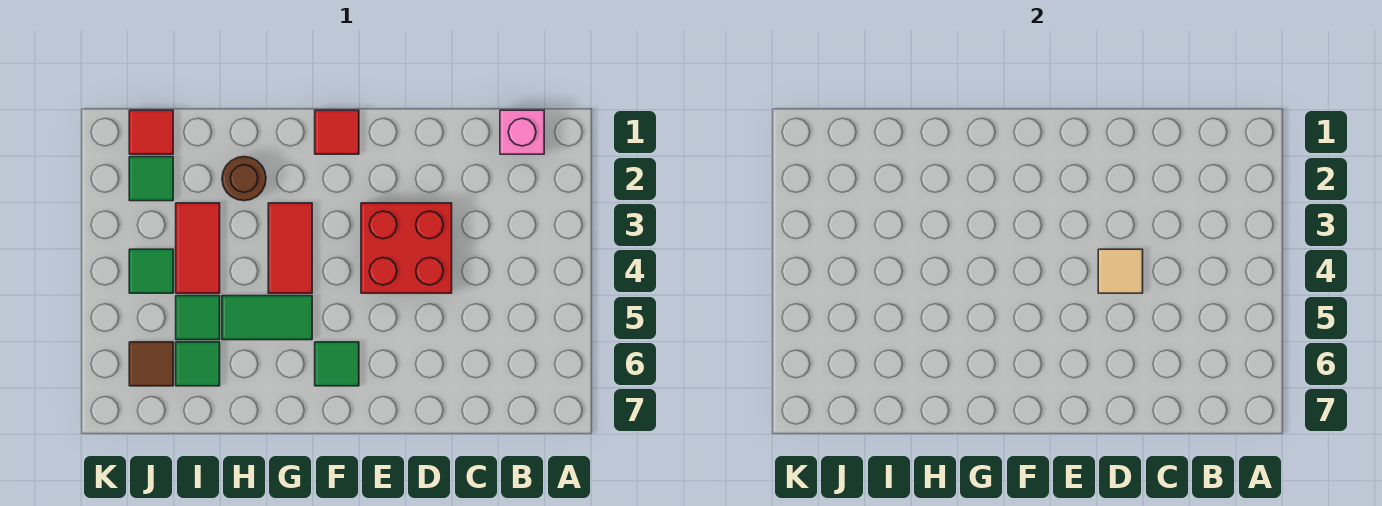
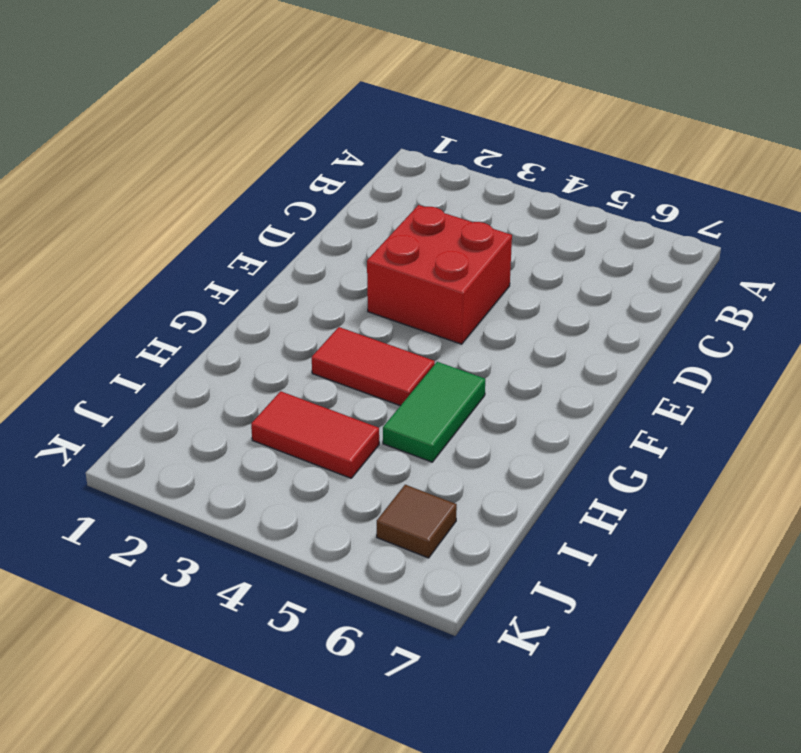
none -> pink brick B1 level 1
none -> red tile F1 level 1
none -> green tile F6 level 1

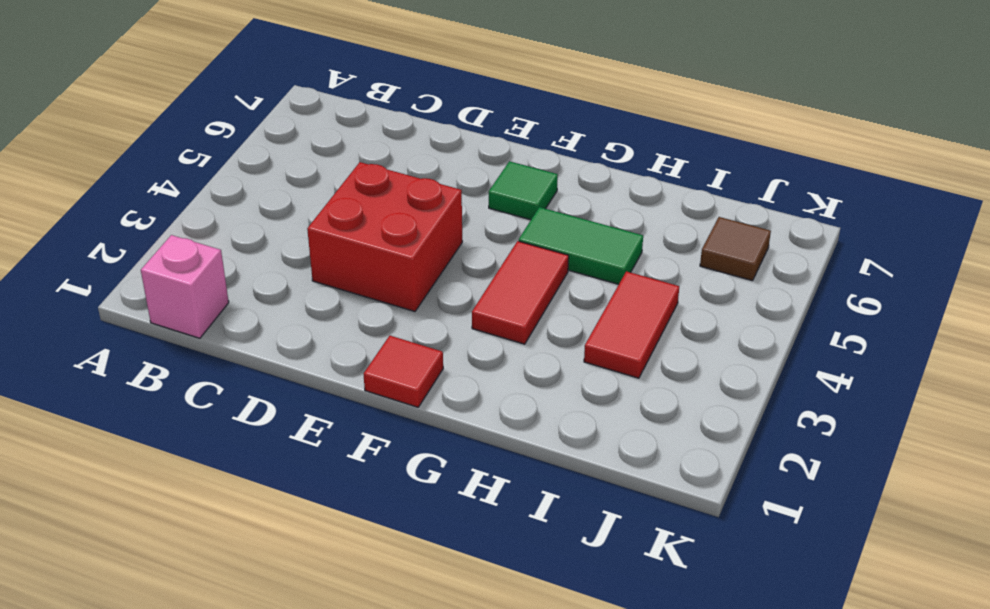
none -> brown round brick H2 level 1
none -> green tile I5 level 1
none -> green tile I6 level 1

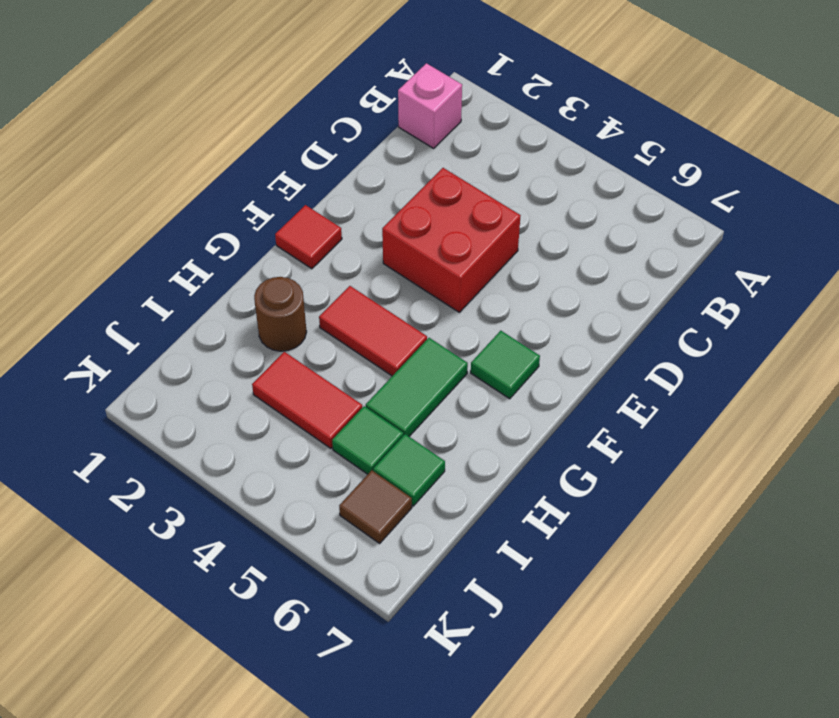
none -> red tile J1 level 1
none -> green tile J2 level 1
none -> green tile J4 level 1

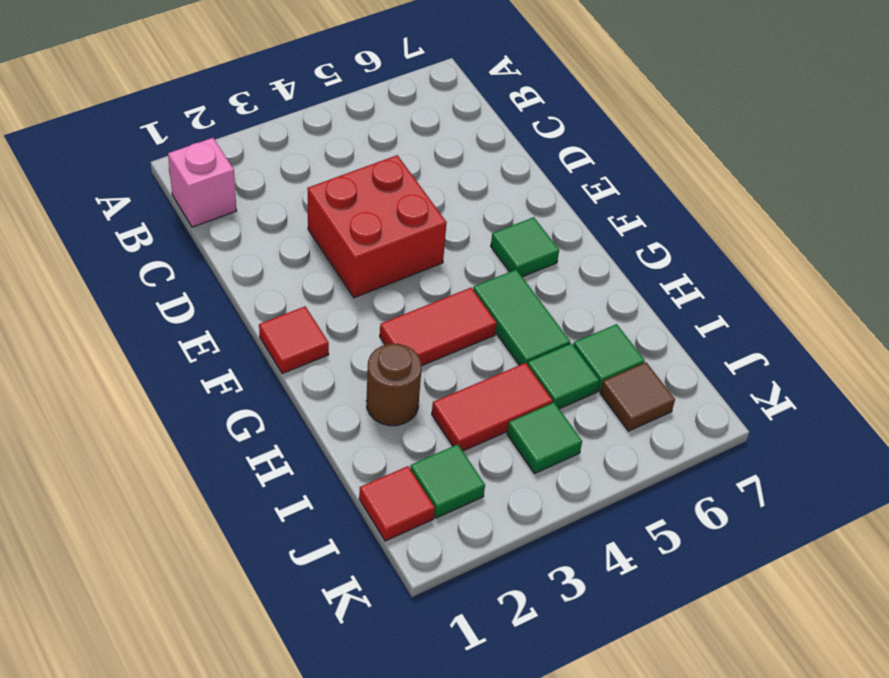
none -> tan tile D4 level 2

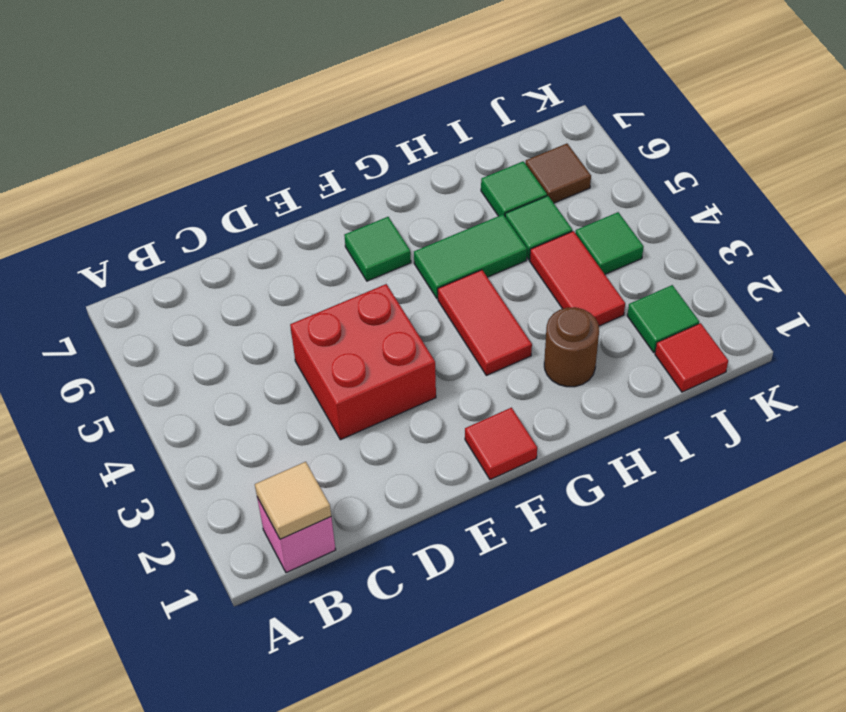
tan tile B1 level 2 -> tan tile D4 level 2

